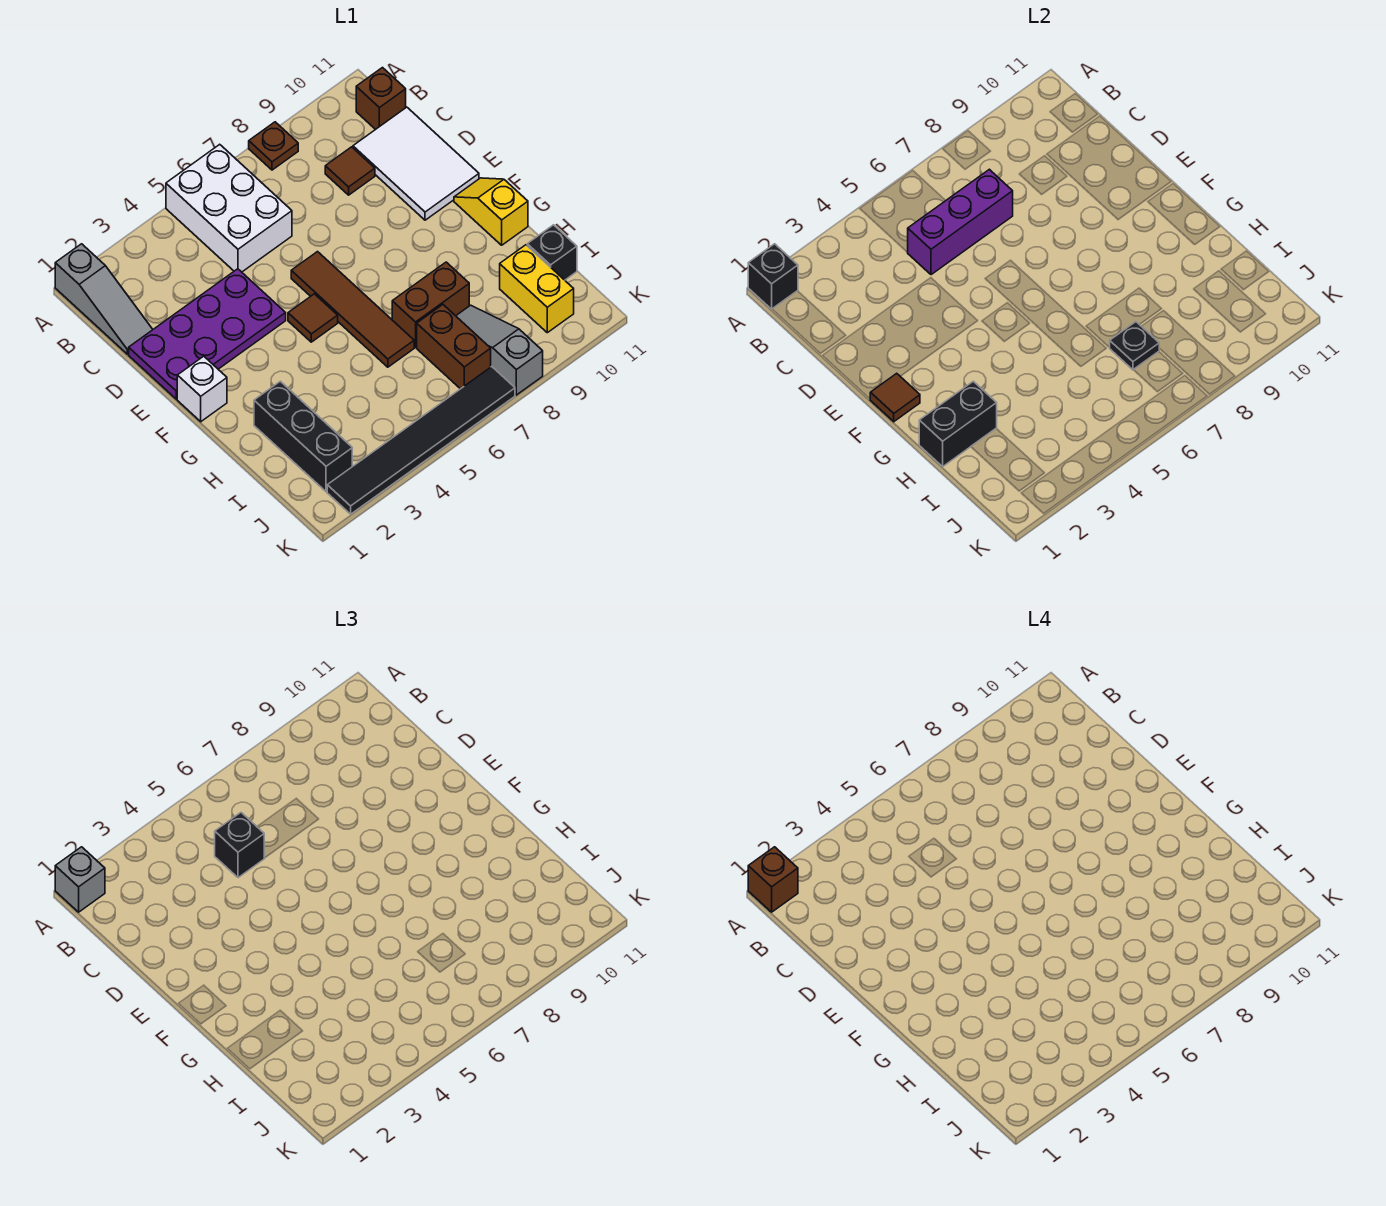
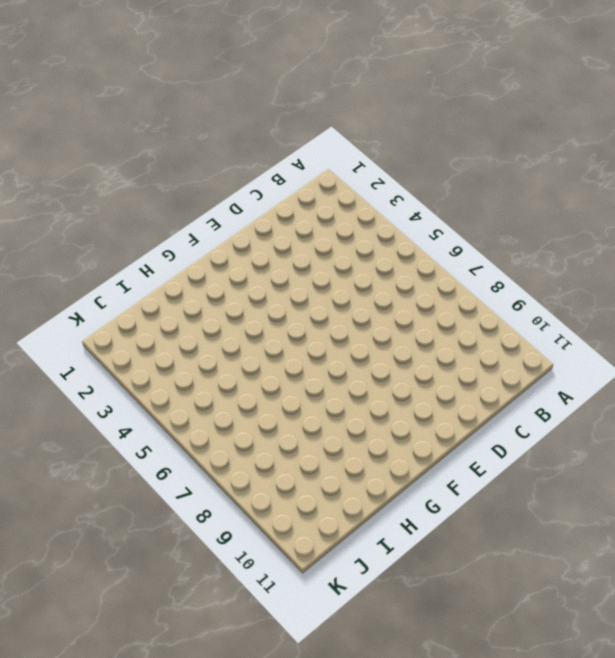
none -> grey slope A1:C1 level 1 top A
none -> white brick A5:C6 level 1
none -> brown plate A8 level 1

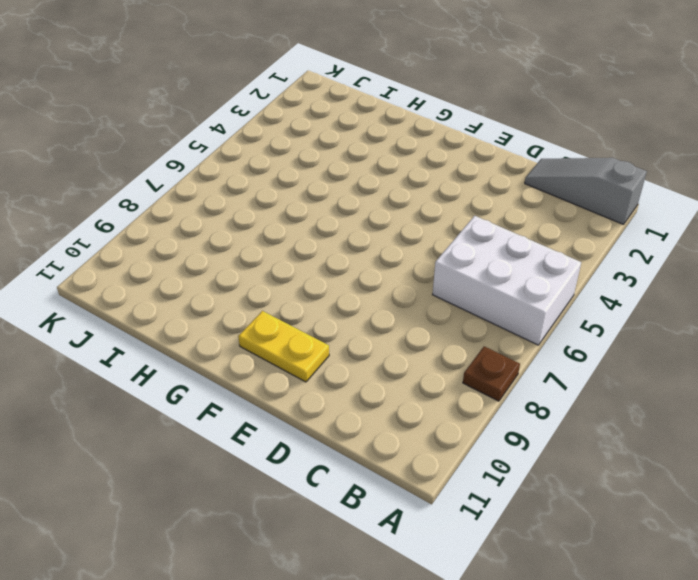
yellow plate E10:F10 level 1 -> white tile C10:E11 level 1
none -> brown brick B11 level 1
none -> brown tile C9 level 1
none -> purple plate D1:E4 level 1

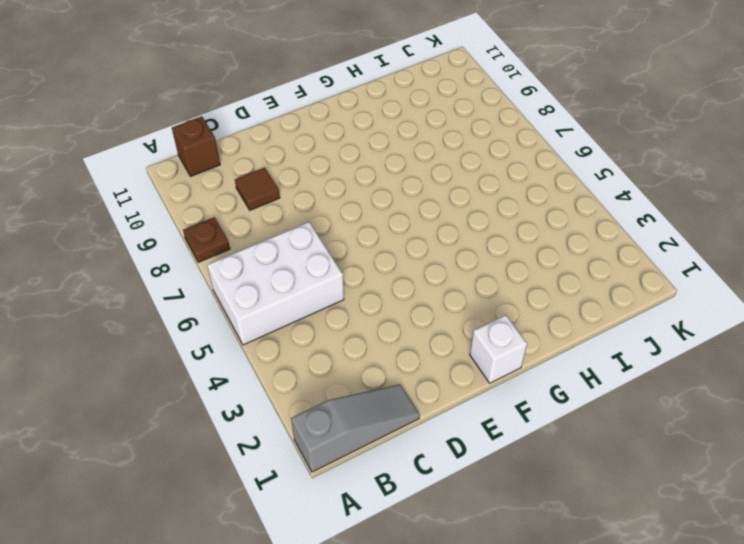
none -> white tile C10:E11 level 1
none -> purple plate D1:E4 level 1
none -> brown tile E6:H6 level 1

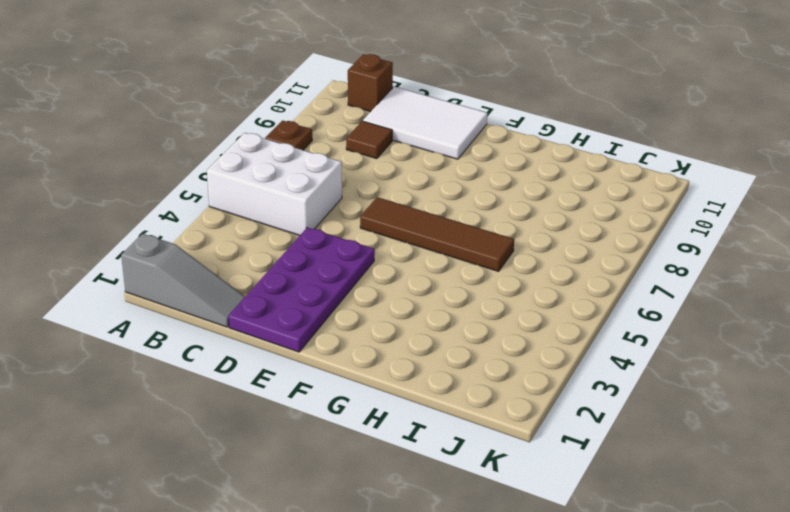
none -> white brick F1 level 1
none -> brown tile F5 level 1
none -> yellow slope F11:G11 level 1 top G

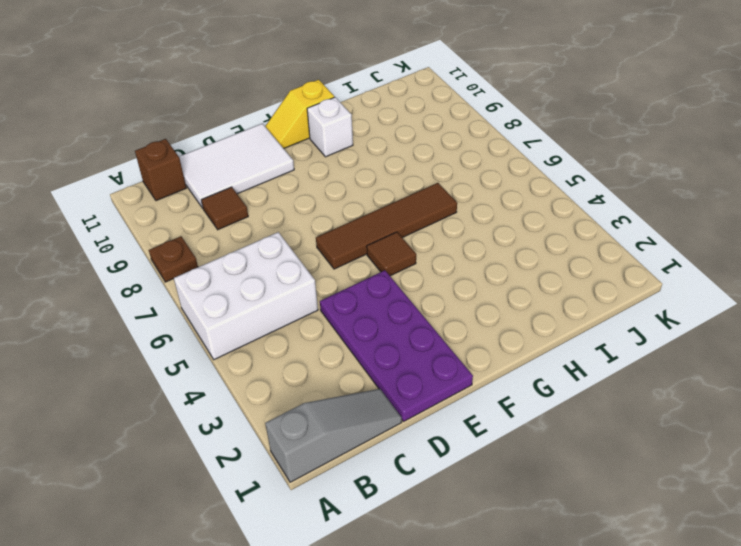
white brick G10 level 1 -> white brick F1 level 1
none -> black brick H2:J2 level 1
none -> brown brick H7:H8 level 1
none -> brown brick I7:J7 level 1

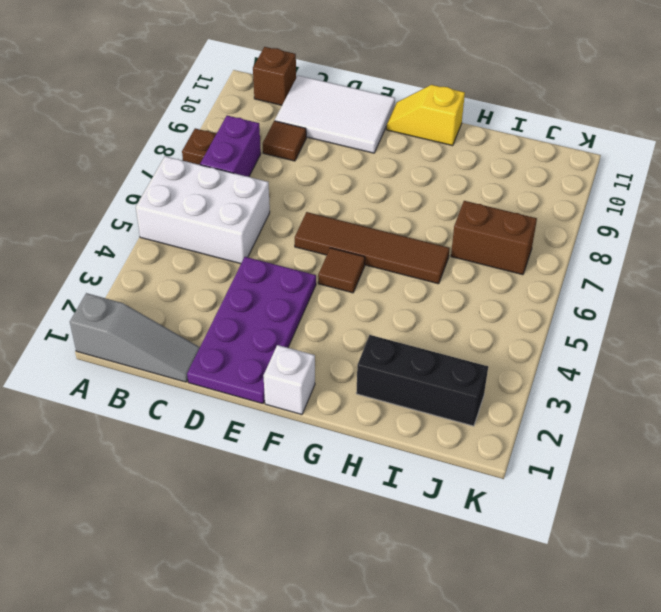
purple brick B7:B8 level 1 -> none
none -> brown brick H7:H8 level 1
none -> grey slope I8:K8 level 1 top K
none -> yellow brick I10:J10 level 1

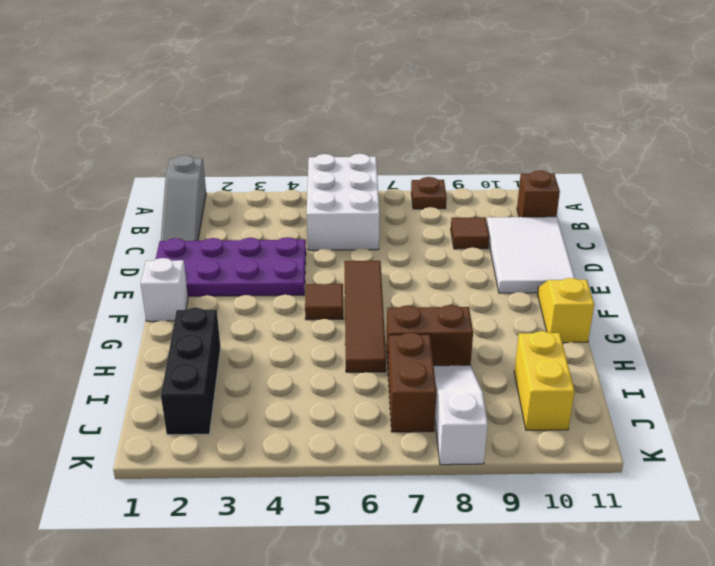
white slope I8:K8 level 1 top K -> grey slope I8:K8 level 1 top K
none -> black brick I11 level 1
none -> black tile K2:K7 level 1
none -> black brick A1 level 2

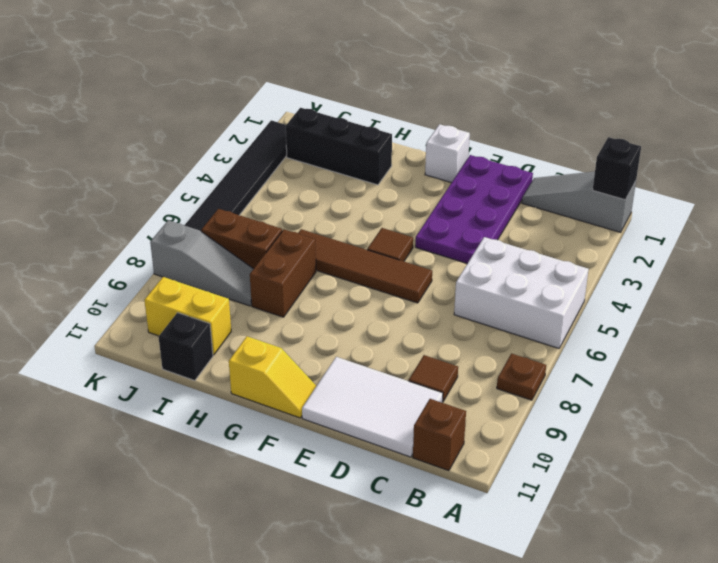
none -> purple brick C5:C7 level 2
none -> brown tile F1 level 2
none -> black brick H1:H2 level 2

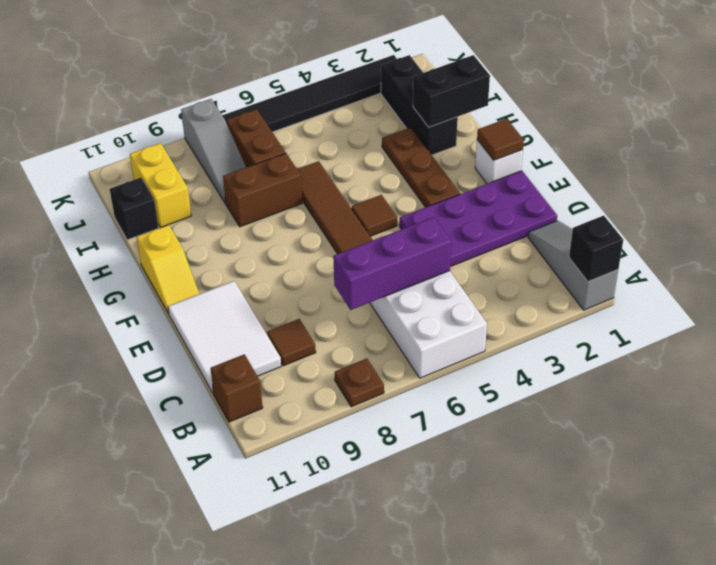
brown plate F3:H3 level 1 -> none
none -> black plate I7 level 2
none -> grey brick A1 level 3
none -> black brick C5 level 3

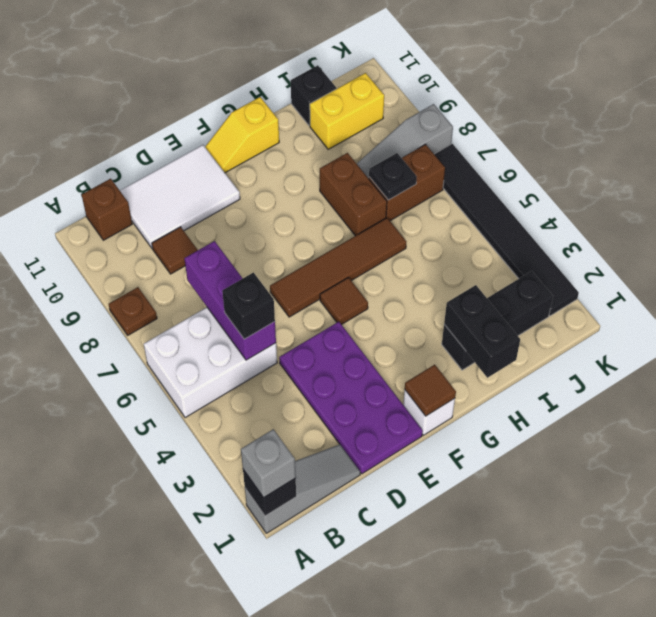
none -> brown brick A1 level 4

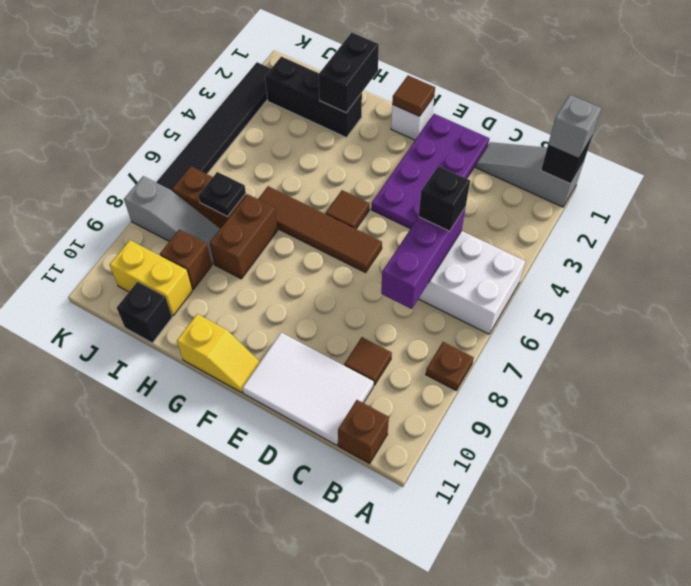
brown brick I9 level 1 -> brown brick A1 level 4

